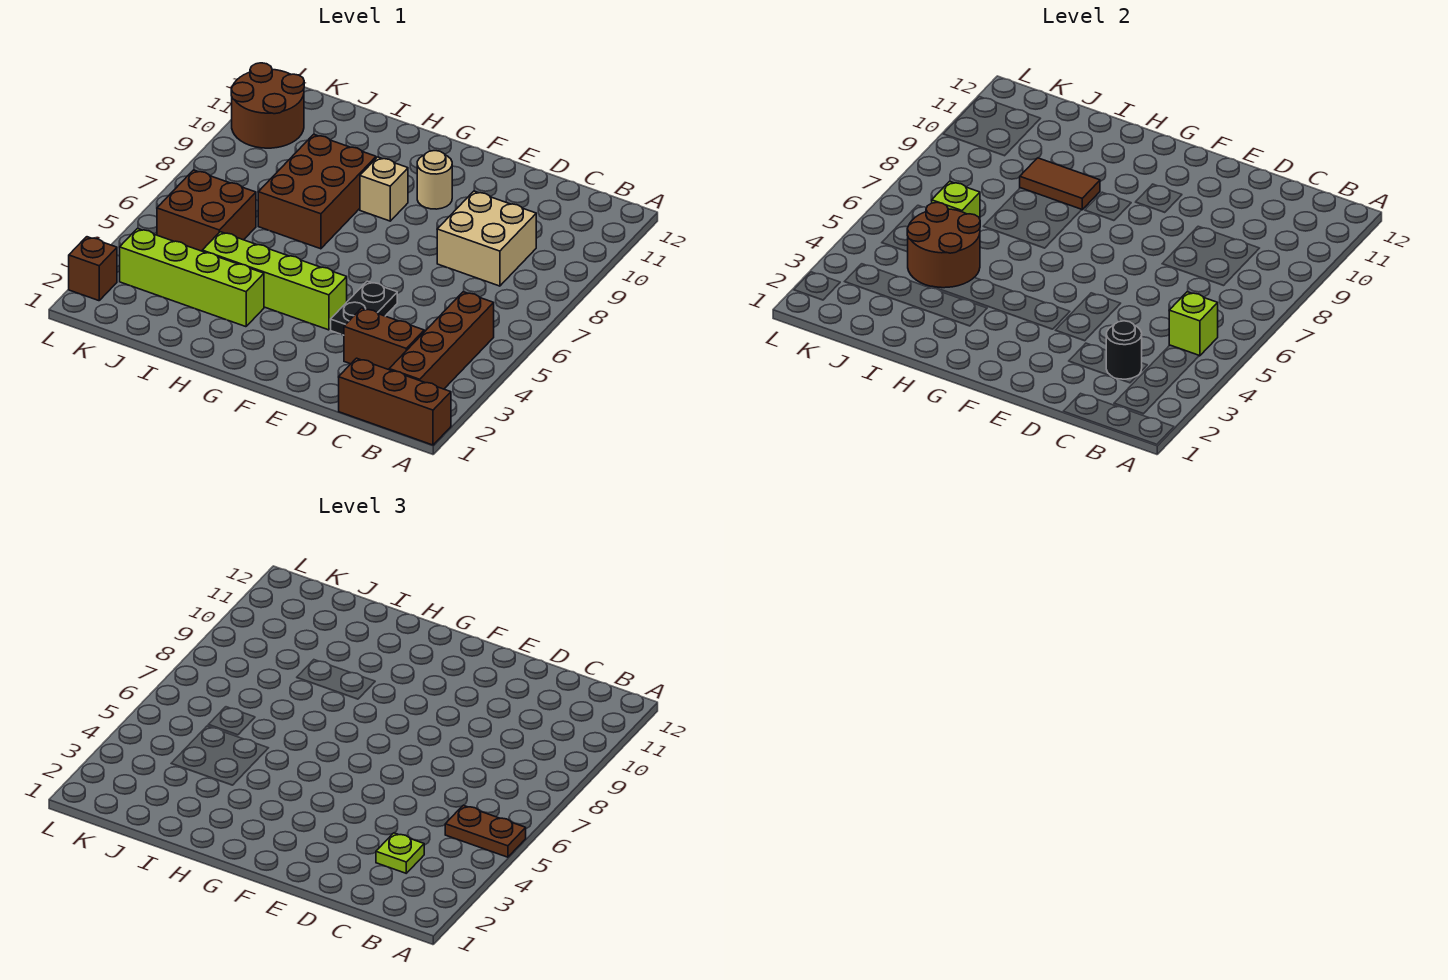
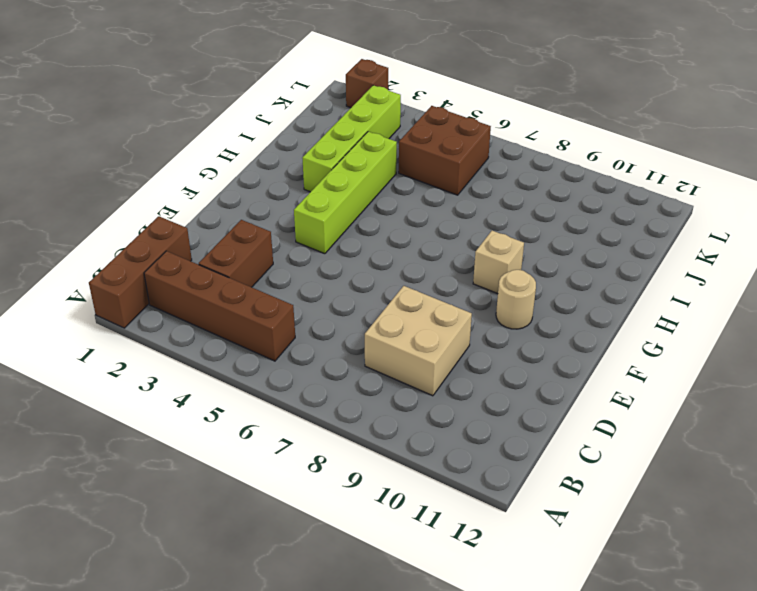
none -> black plate E4:E5 level 1
none -> brown brick H7:I9 level 1
none -> brown round brick K10:L11 level 1

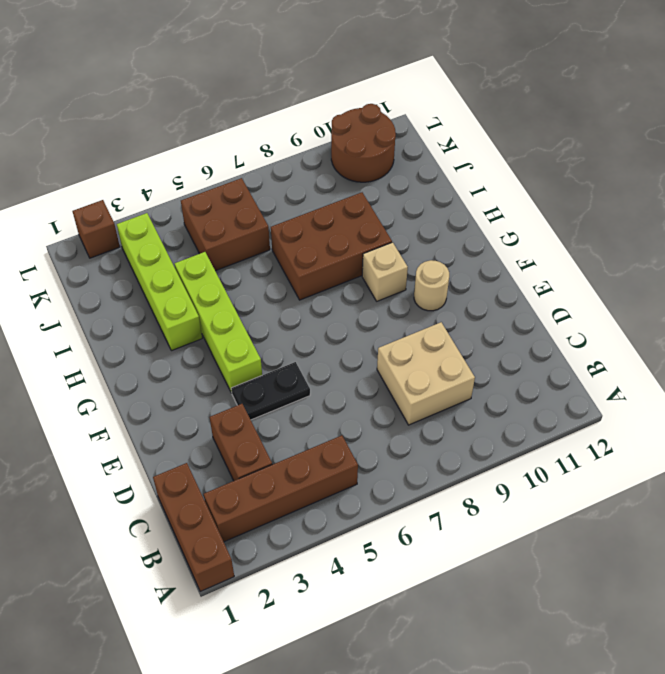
none -> lime brick B5 level 2
none -> black round brick C3 level 2
none -> brown tile H9:I9 level 2

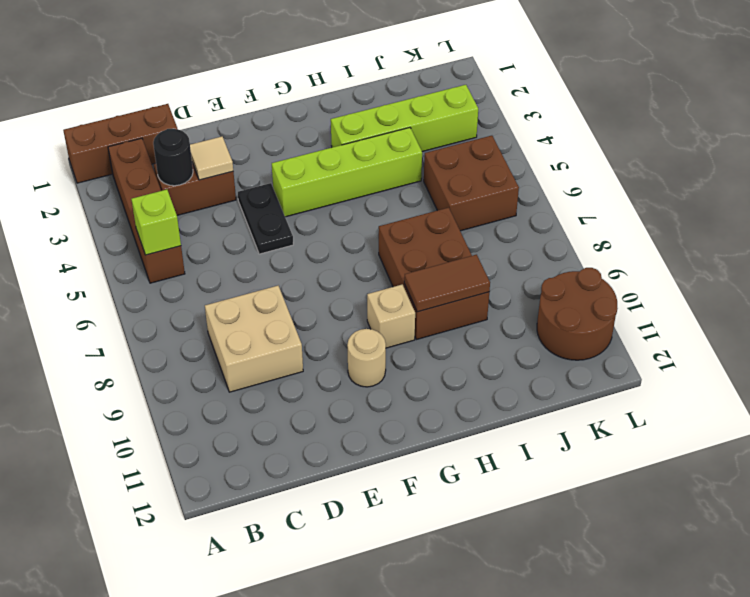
tan tile D3 level 2 -> none
none -> brown brick L2 level 1
none -> brown round brick I4:J5 level 2
none -> lime brick J6 level 2

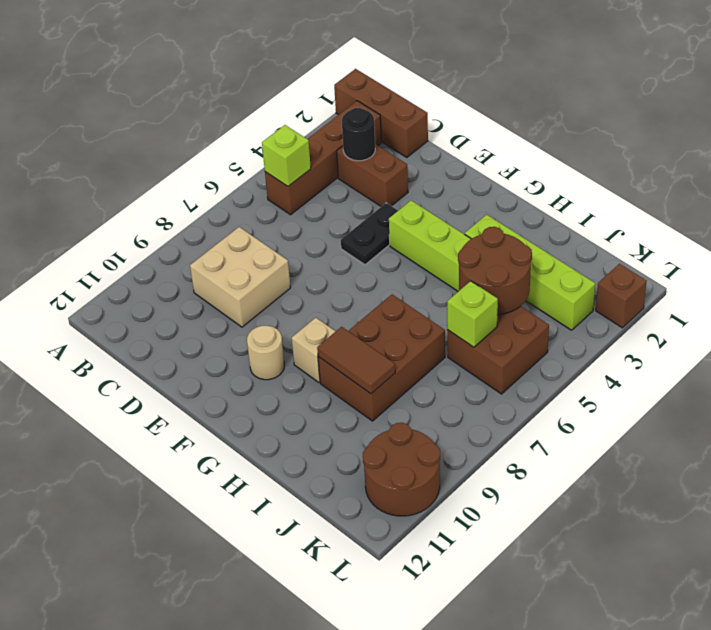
none -> brown plate A5:B5 level 3
none -> lime plate C3 level 3

